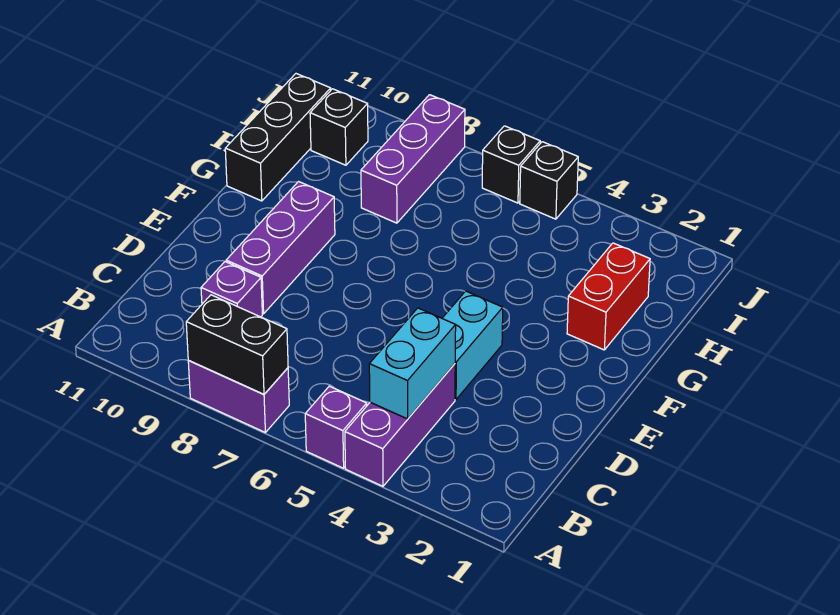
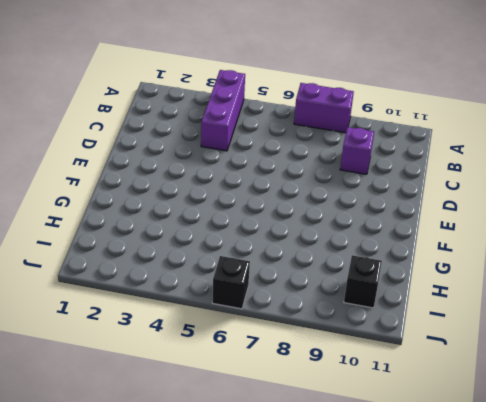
none -> purple brick A5 level 1
none -> cyan brick D4:E4 level 1
none -> purple brick D9:F9 level 1

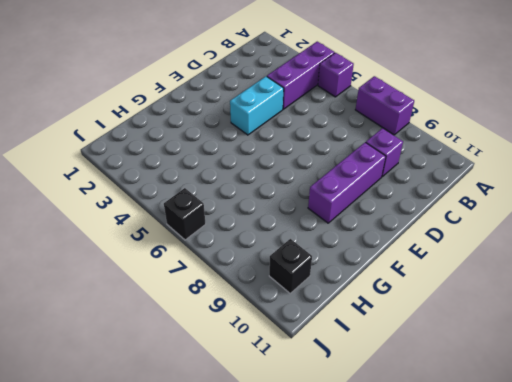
none -> red brick G2:H2 level 1
none -> black brick G11:I11 level 1
none -> purple brick H8:J8 level 1

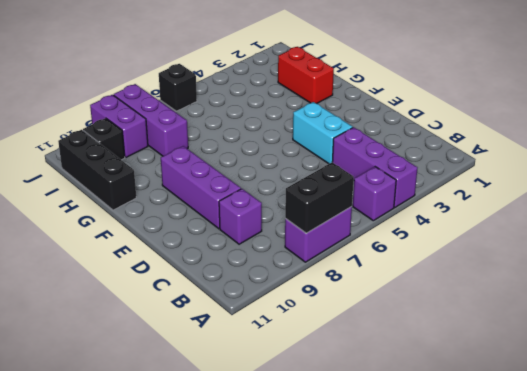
purple brick I9:J9 level 1 -> none
none -> black brick J5 level 1
none -> cyan brick B4:C4 level 2

